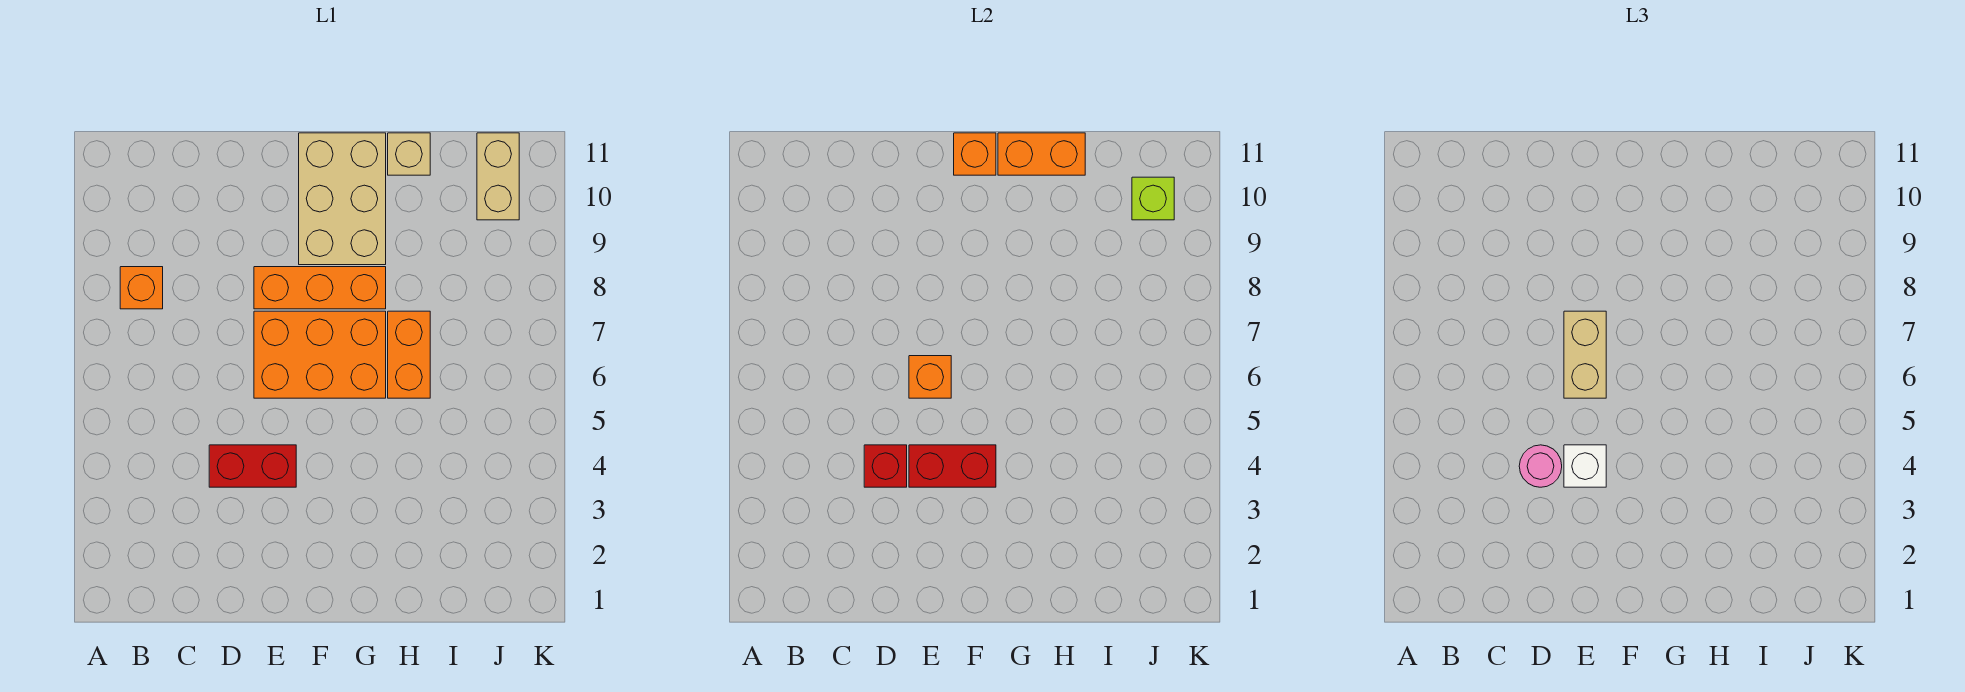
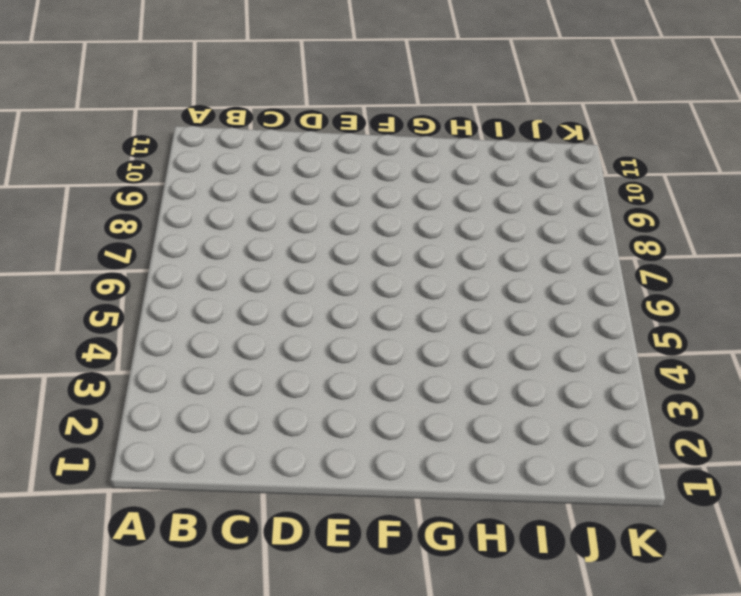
none -> orange brick B8 level 1
none -> red brick D4:E4 level 1
none -> orange brick E6:G7 level 1

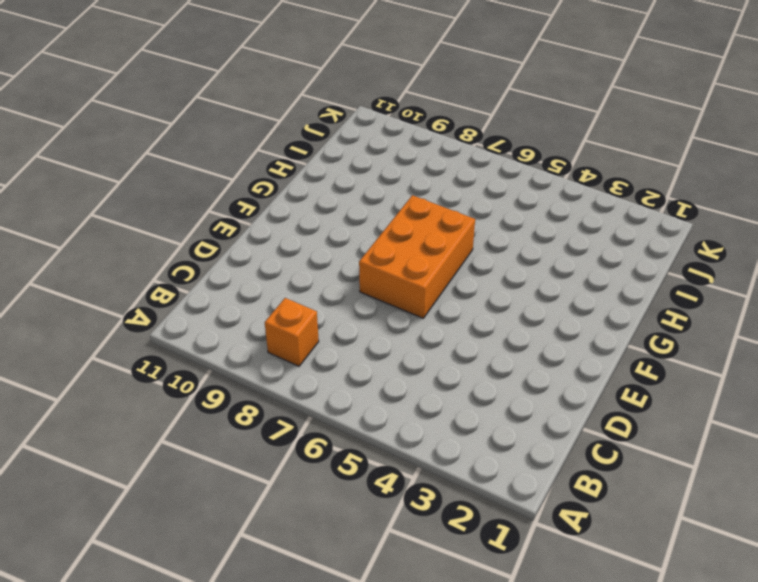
none -> red brick D4:E4 level 1
none -> orange brick E8:G8 level 1
none -> tan brick F9:G11 level 1

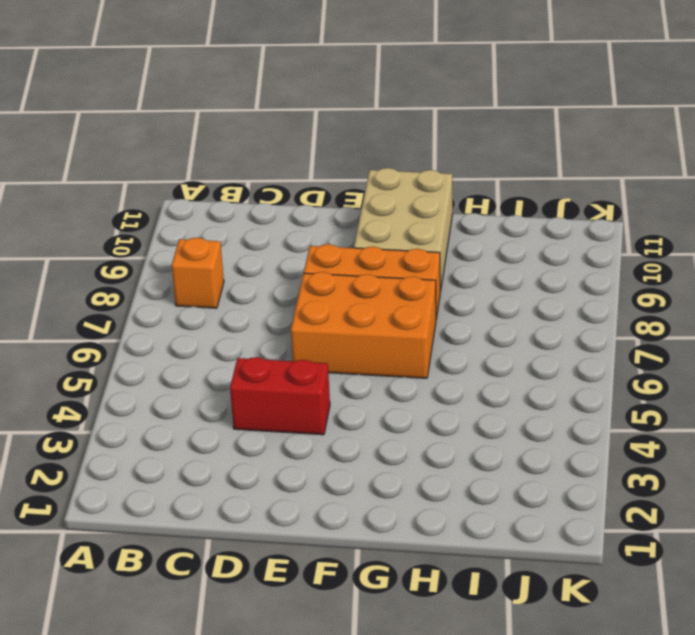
none -> orange brick H6:H7 level 1
none -> tan brick H11 level 1
none -> tan brick J10:J11 level 1

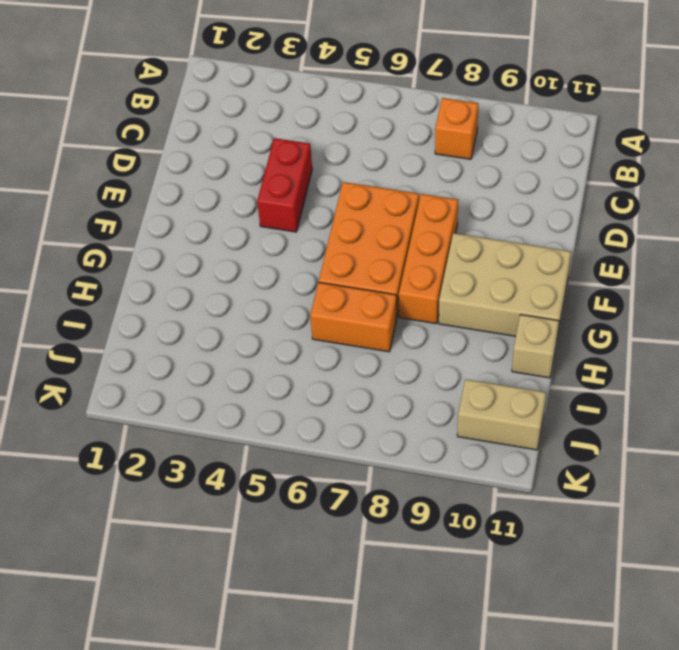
none -> red brick D4 level 2
none -> red brick E4:F4 level 2
none -> orange brick E6 level 2

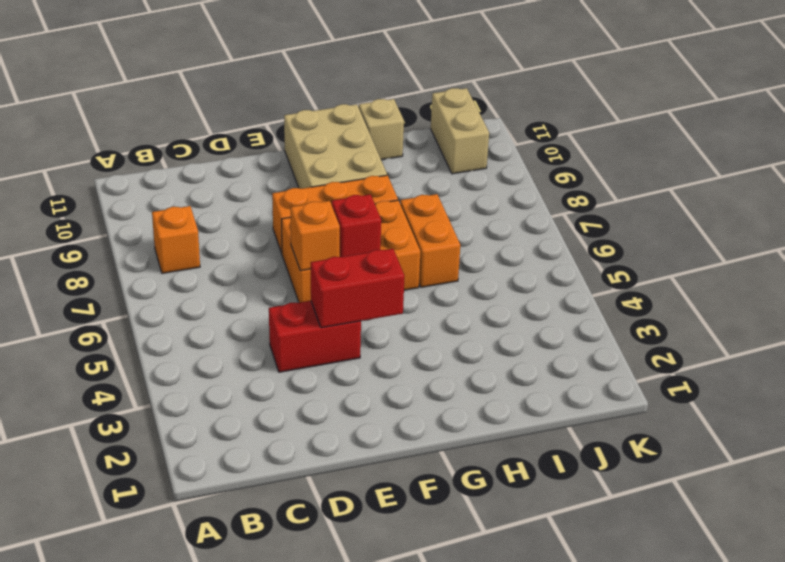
red brick F6 level 2 -> red brick D4 level 2
none -> orange brick F11 level 2
none -> orange brick G11:H11 level 2
none -> lime brick J10 level 2

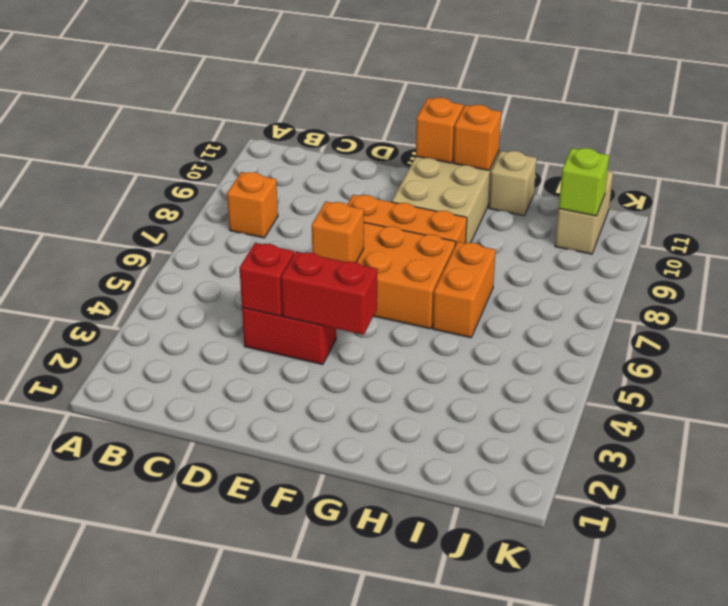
orange brick G11 level 2 -> orange brick G11:H11 level 2
none -> pink round brick D4 level 3
none -> white brick E4 level 3
none -> tan brick E6:E7 level 3

